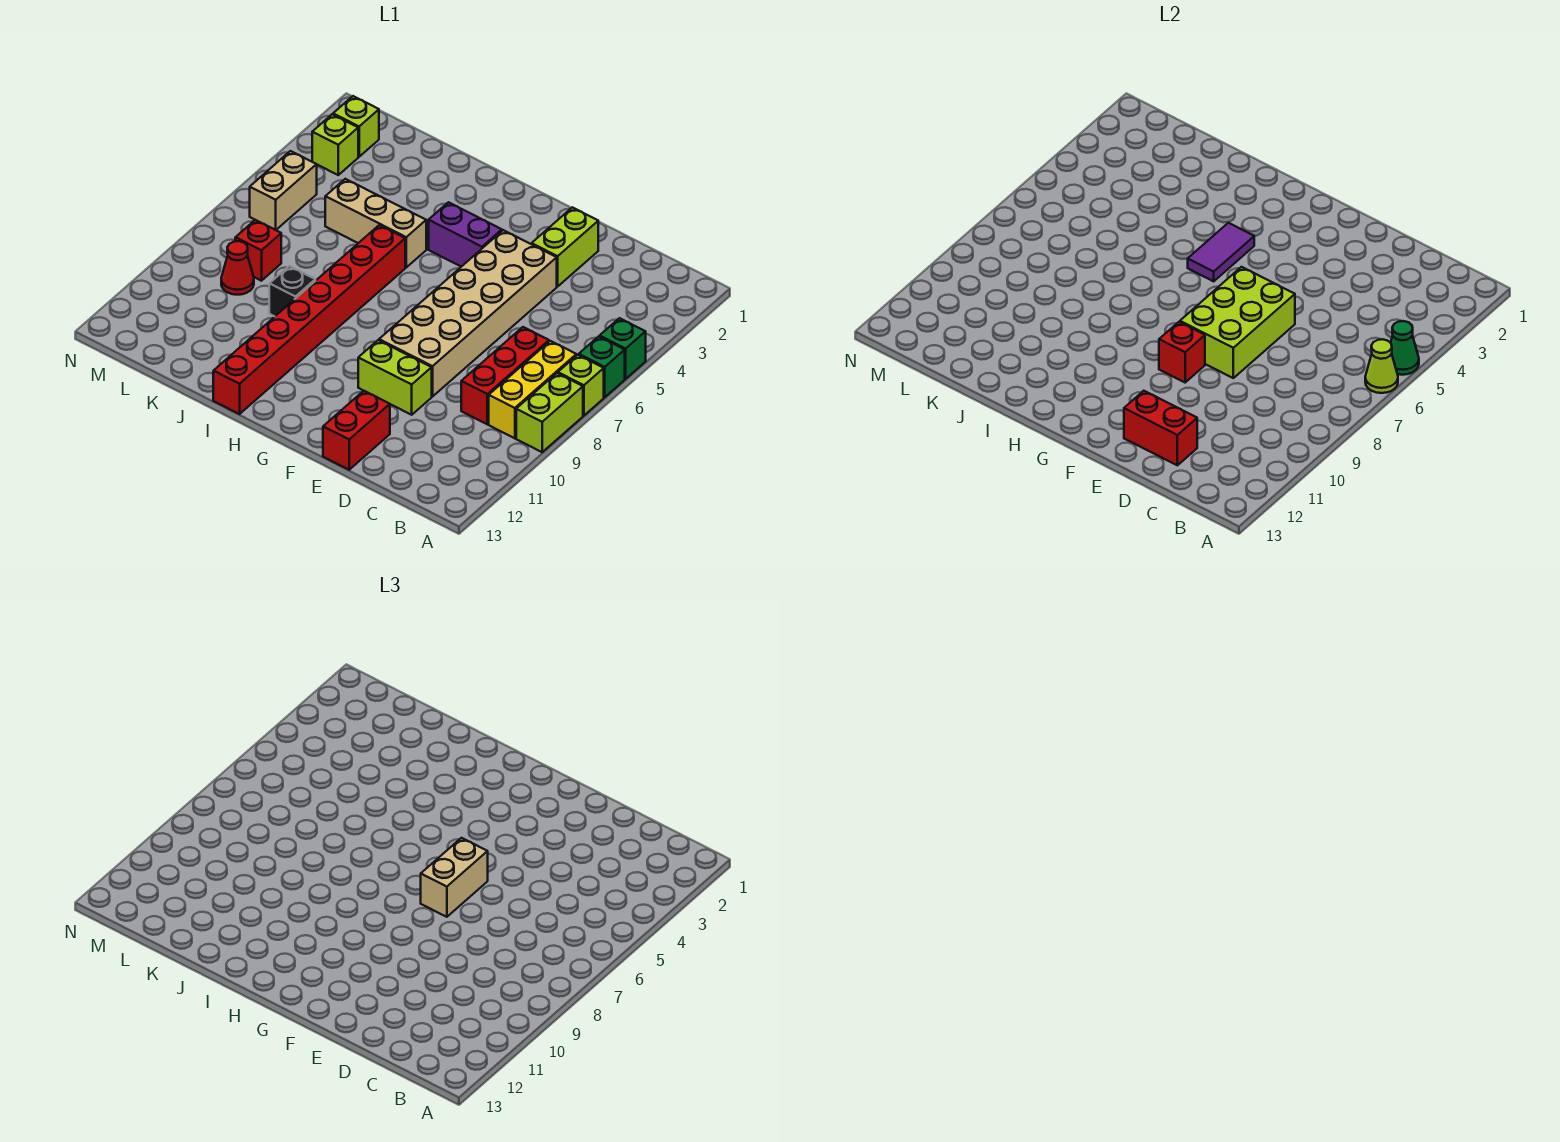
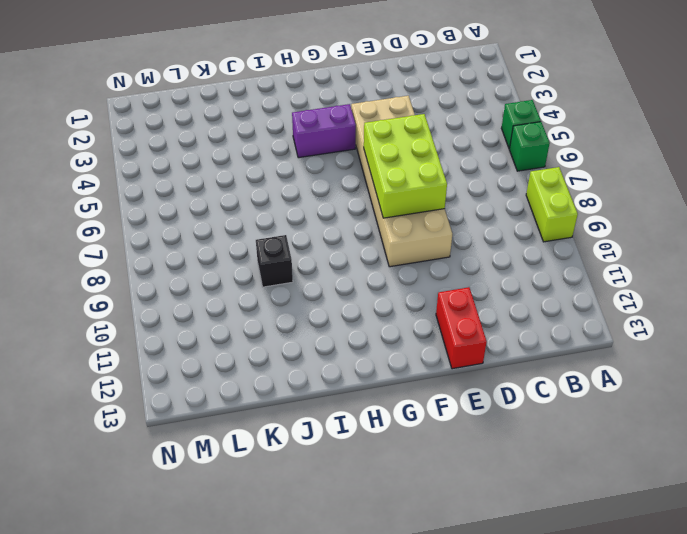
none -> lime brick A7 level 1
none -> yellow brick B7:B9 level 1
none -> red brick C7:C9 level 1

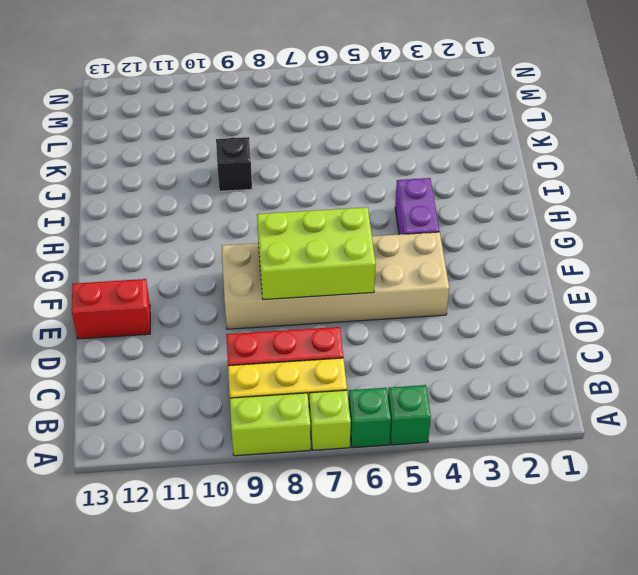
none -> lime brick E2:E3 level 1
none -> lime brick E10:F10 level 1
none -> tan brick I5:K5 level 1

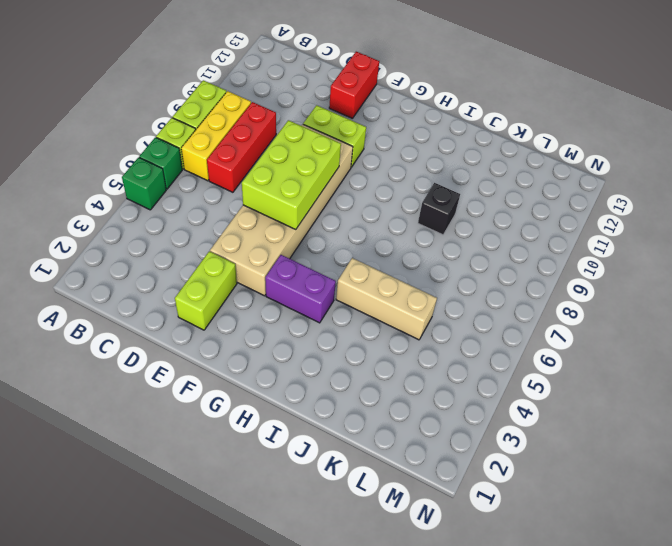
none -> red brick I6:I13 level 1
none -> red brick L8 level 1
none -> red cone L9 level 1

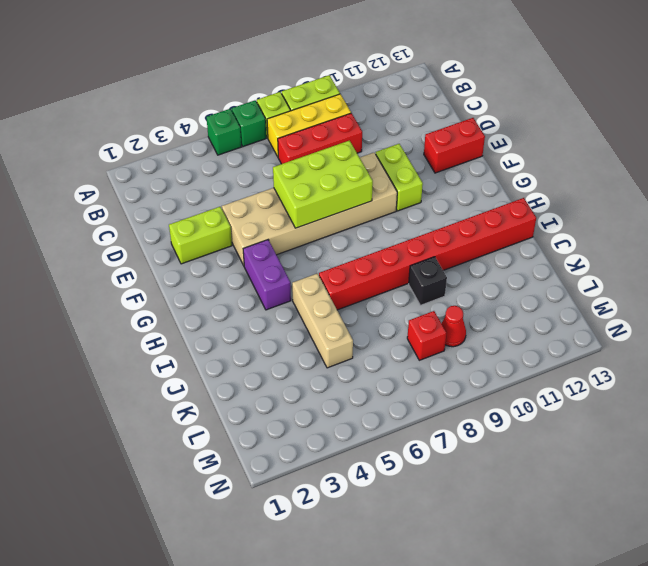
none -> lime brick M2 level 1
none -> lime brick M3 level 1
none -> tan brick M5:M6 level 1

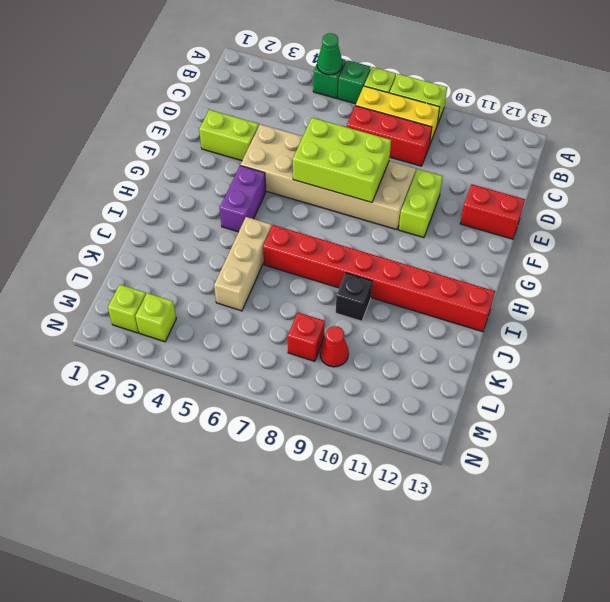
none -> tan brick M5:M6 level 1
none -> lime cone A6 level 2
none -> red brick D12:E12 level 2

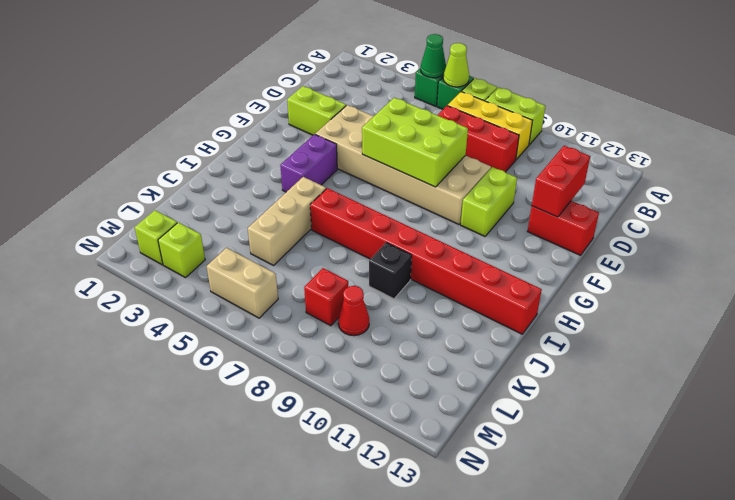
none -> red brick F9 level 2
none -> purple tile H4:H5 level 2
none -> tan brick F6:F7 level 3

